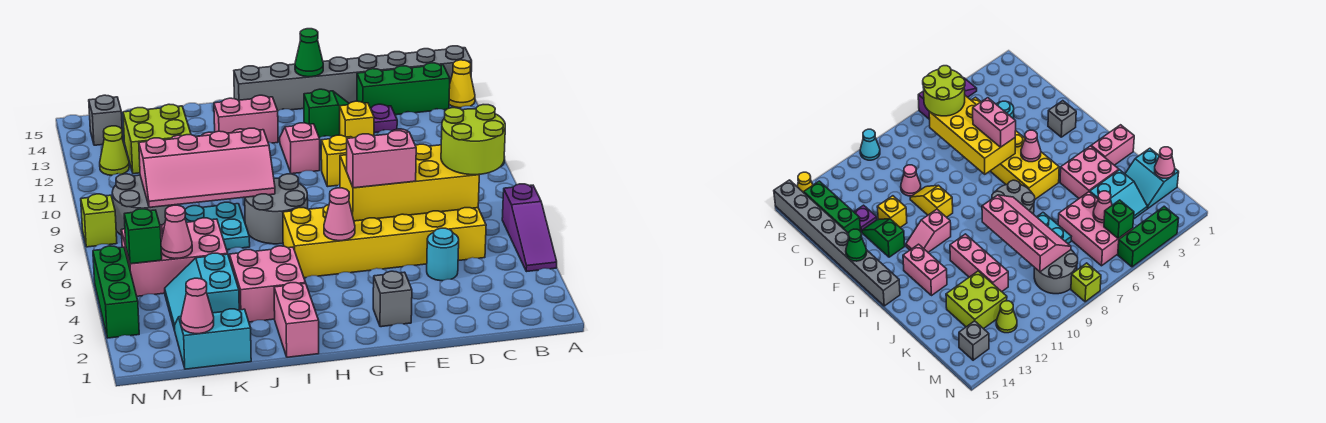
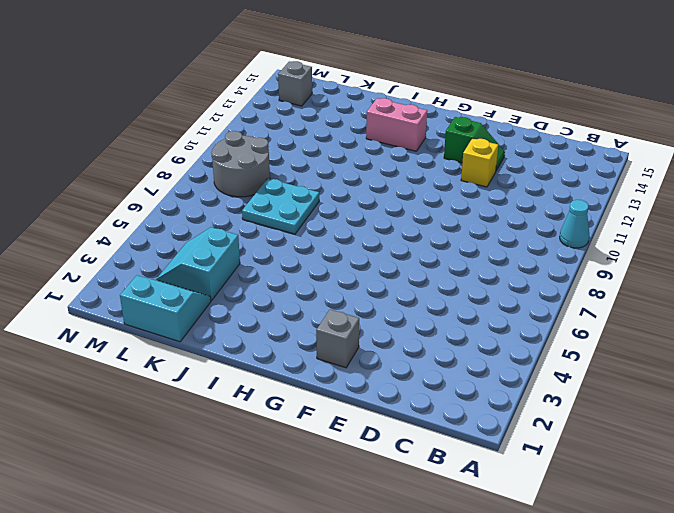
none -> purple slope A4:A6 level 1 top 6
none -> yellow cone A14 level 1
none -> grey brick A15:H15 level 1
none -> green brick B14:D14 level 1

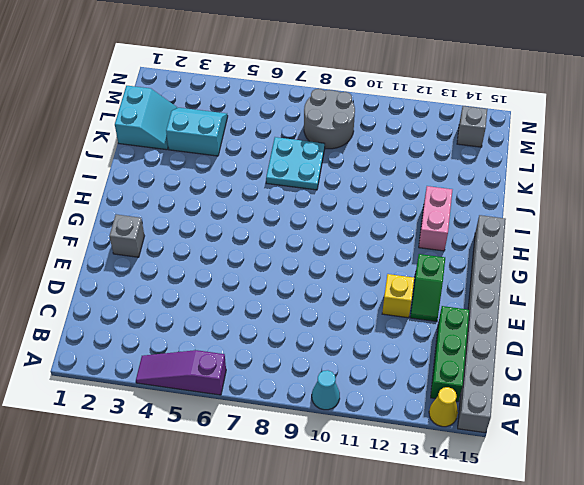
none -> yellow brick C5:H6 level 1
none -> cyan round brick D4 level 1
none -> pink cone D10 level 1
none -> purple plate D13 level 1

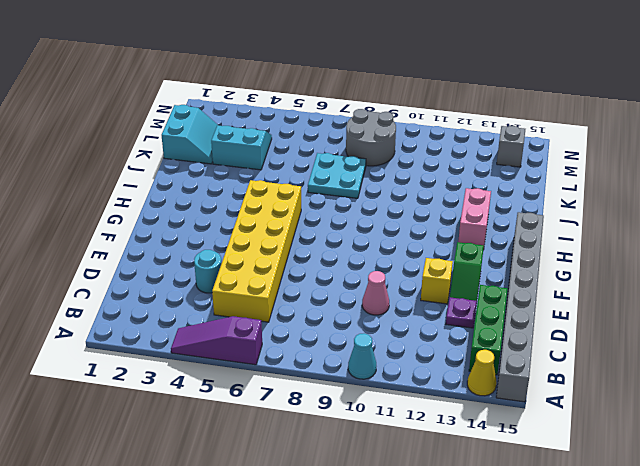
none -> yellow slope E10:F10 level 1 top F
none -> grey brick F2 level 1
none -> pink slope G11:G12 level 1 top 11
none -> grey round brick H7:I8 level 1

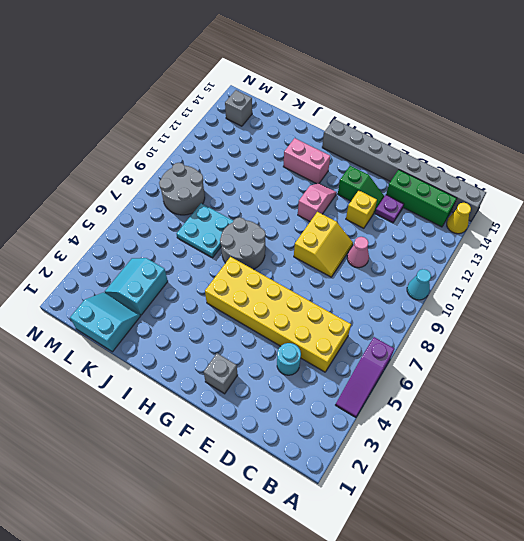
yellow slope E9:F10 level 1 top F -> yellow slope E10:F10 level 1 top F
none -> pink brick I1:I2 level 1
none -> pink brick I3:J4 level 1
none -> pink brick I11:K11 level 1
none -> pink brick K5:M6 level 1

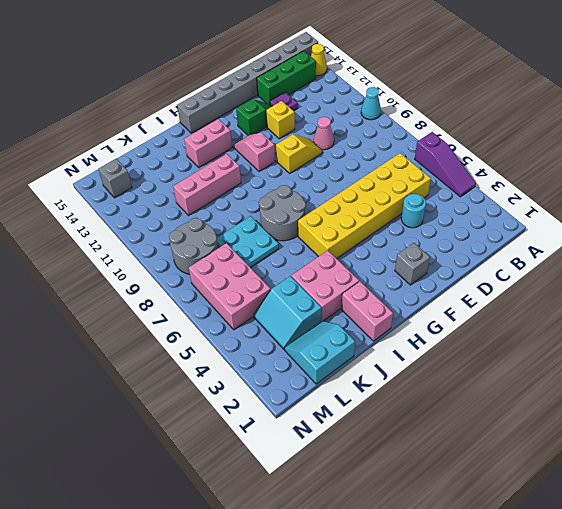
pink brick L5:M7 level 1 -> pink brick K5:M6 level 1
none -> lime brick K12:L13 level 1
none -> lime cone M12 level 1
none -> green brick N3:N5 level 1
none -> lime brick N8 level 1

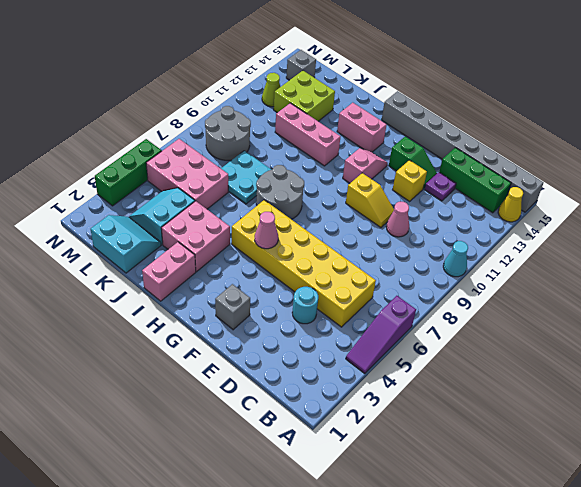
none -> lime brick N8 level 1
none -> yellow brick C6:F7 level 2
none -> green cone F15 level 2
none -> pink slope I8:L9 level 2 top 9

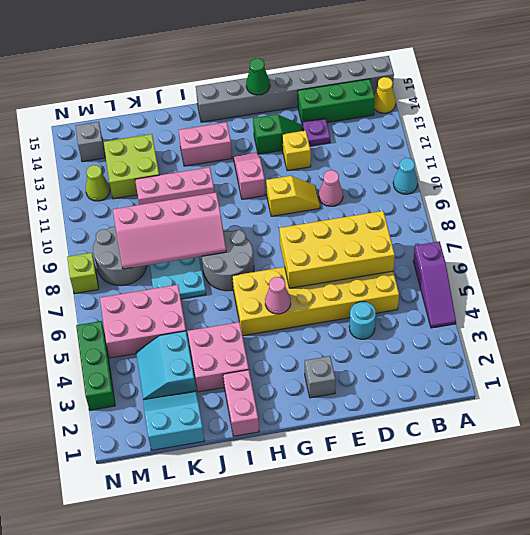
none -> pink cone L1 level 2
none -> pink cone L5 level 2
none -> green brick M5 level 2
none -> lime round brick B6:C7 level 3

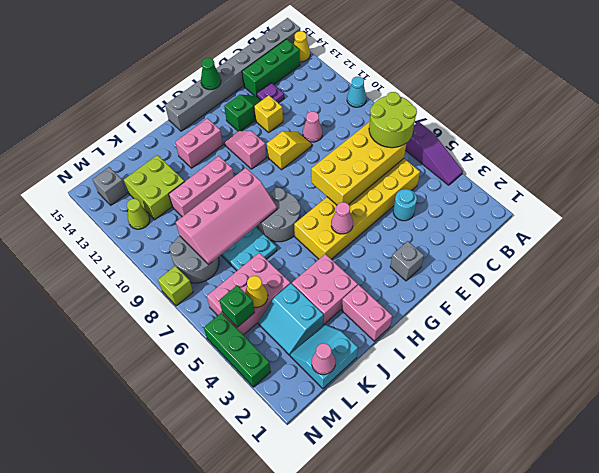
yellow cone L5 level 2 -> pink cone L5 level 2
none -> pink brick E6:F6 level 3

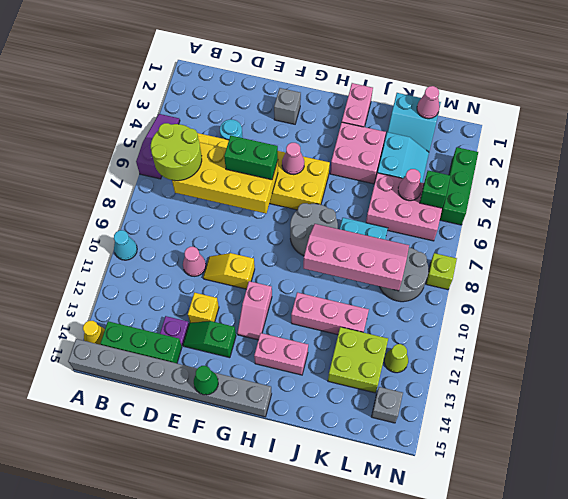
green brick E6:F6 level 3 -> pink brick E6:F6 level 3

